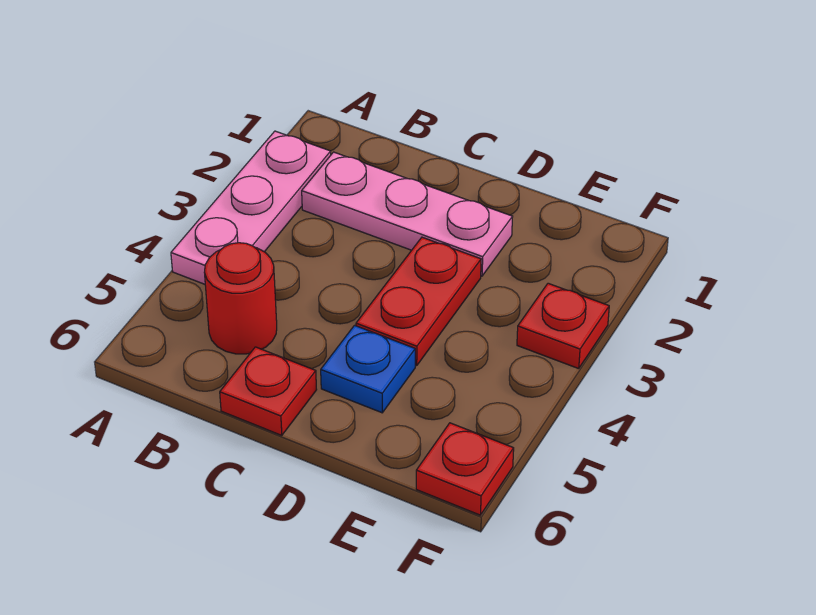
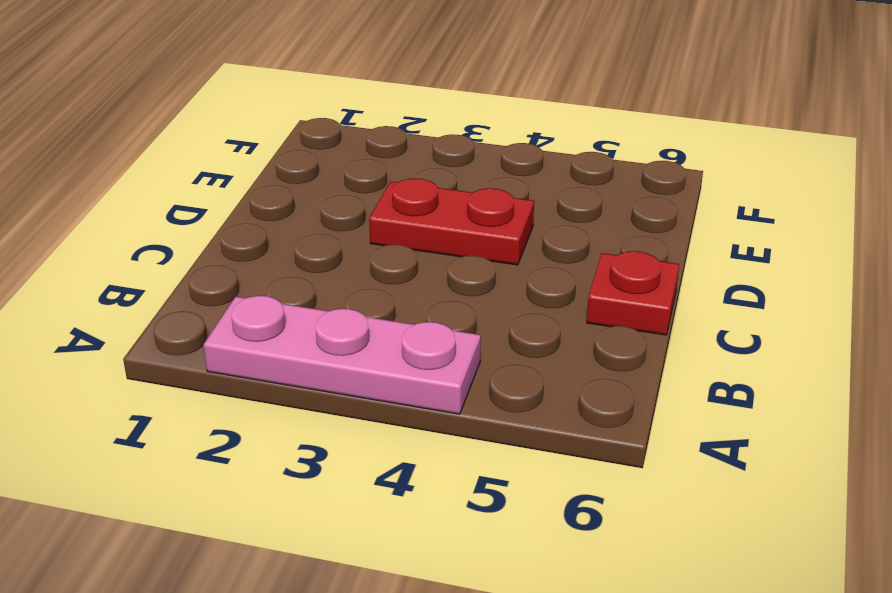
none -> pink plate B2:D2 level 1
none -> red round brick B5 level 1

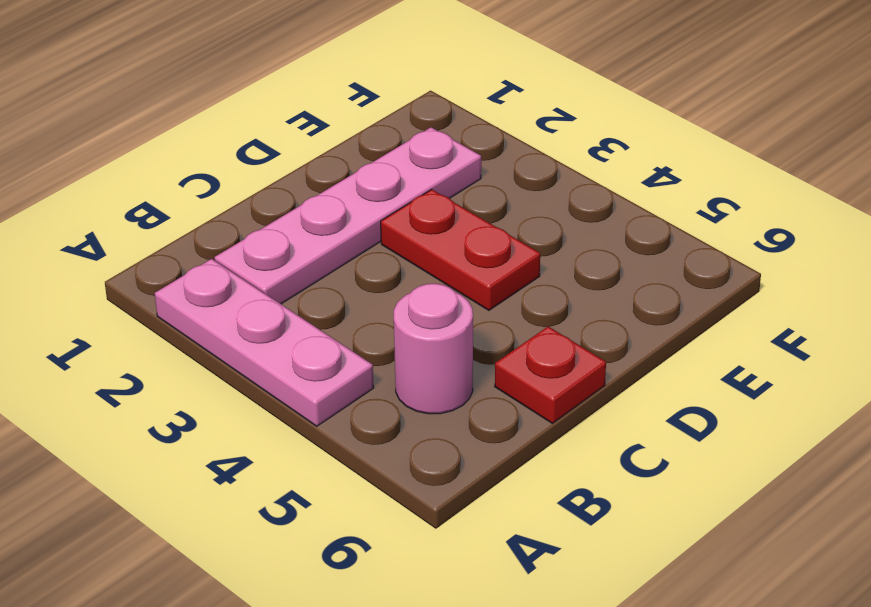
pink plate B2:E2 level 1 -> pink plate B2:D2 level 1
pink round brick B5 level 1 -> red round brick B5 level 1
none -> blue plate D5 level 1
none -> red plate F3 level 1

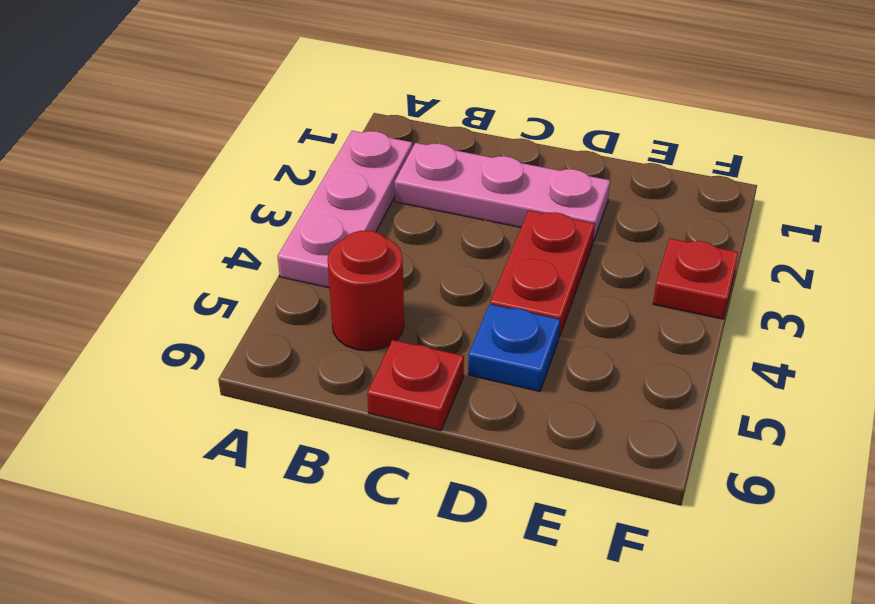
none -> red plate F6 level 1

